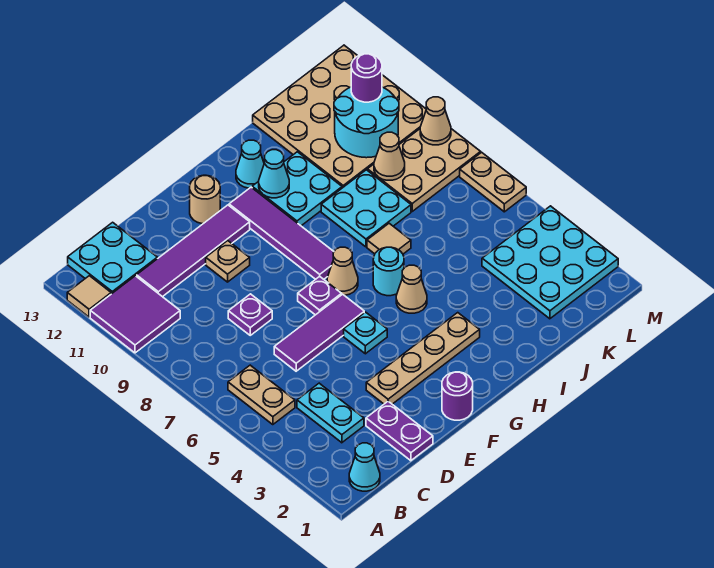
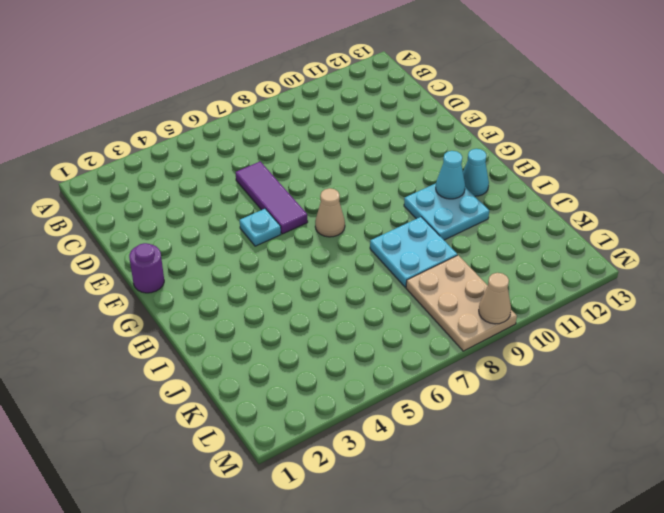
none -> purple tile A10:B11 level 1
none -> tan tile A12 level 1
none -> cyan cone B1 level 1
none -> tan plate B5:B6 level 1

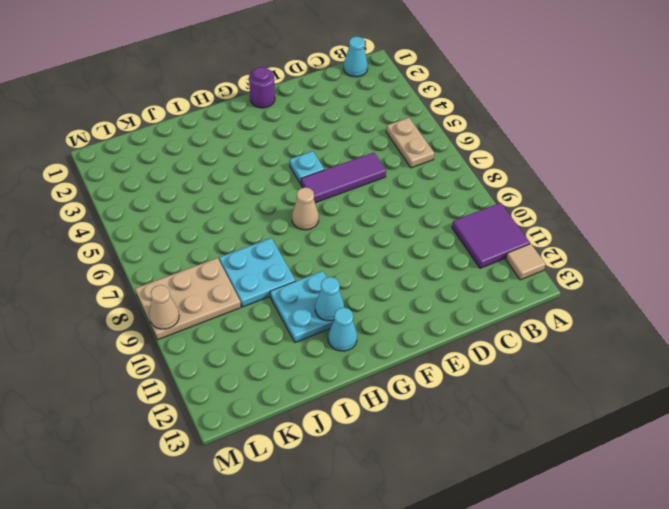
none -> cyan plate B12:C13 level 1
none -> cyan plate C3:C4 level 1
none -> purple tile C11:F11 level 1
none -> purple plate D1:D2 level 1

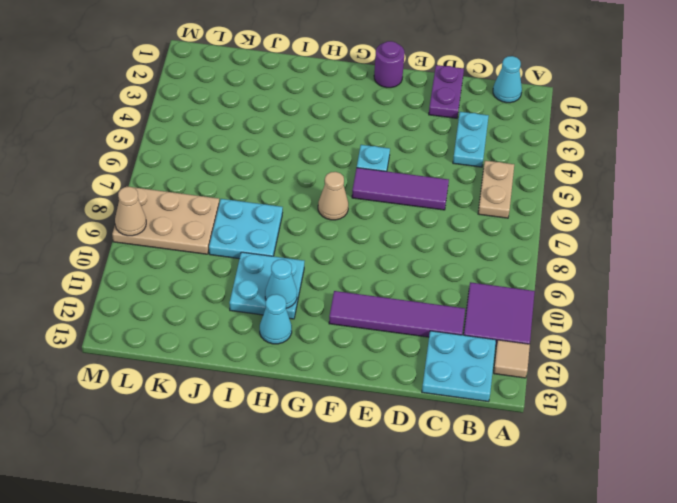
none -> purple plate D8 level 1
none -> tan plate E3:H3 level 1
none -> tan plate E10 level 1
none -> purple plate F7 level 1

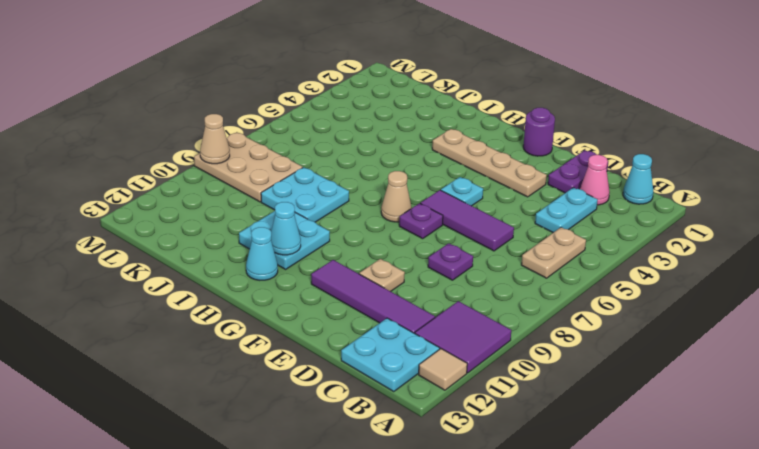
pink cone C2 level 1 -> none
none -> tan round brick F12 level 1
none -> purple tile G8:G11 level 1
none -> tan cone H5 level 1
none -> cyan round brick H6 level 1

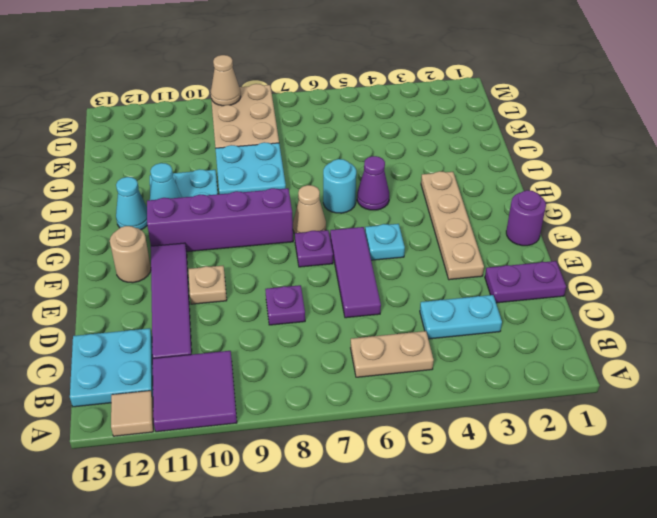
purple brick G8:G11 level 1 -> purple tile G8:G11 level 1
purple cone H5 level 1 -> tan cone H5 level 1
none -> cyan cone B1 level 1
none -> tan tile I7 level 1
none -> tan plate J10:M13 level 1
none -> cyan plate K2:M4 level 1

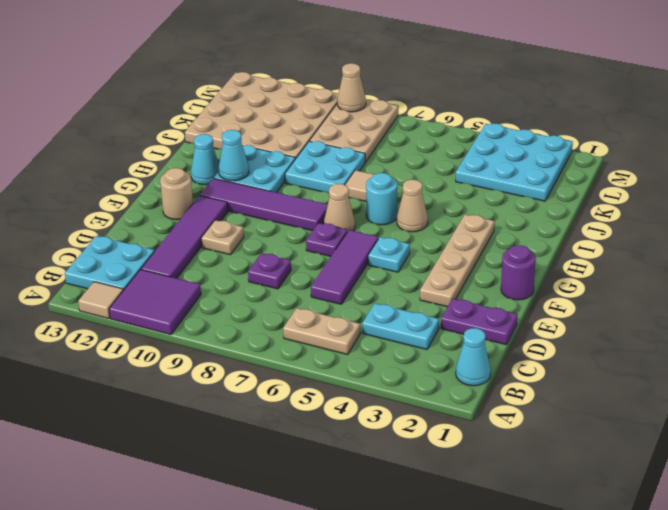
none -> tan plate M6:M7 level 1
none -> tan cone K9 level 2
none -> cyan round brick K10:L11 level 2
none -> purple round brick L11 level 3

